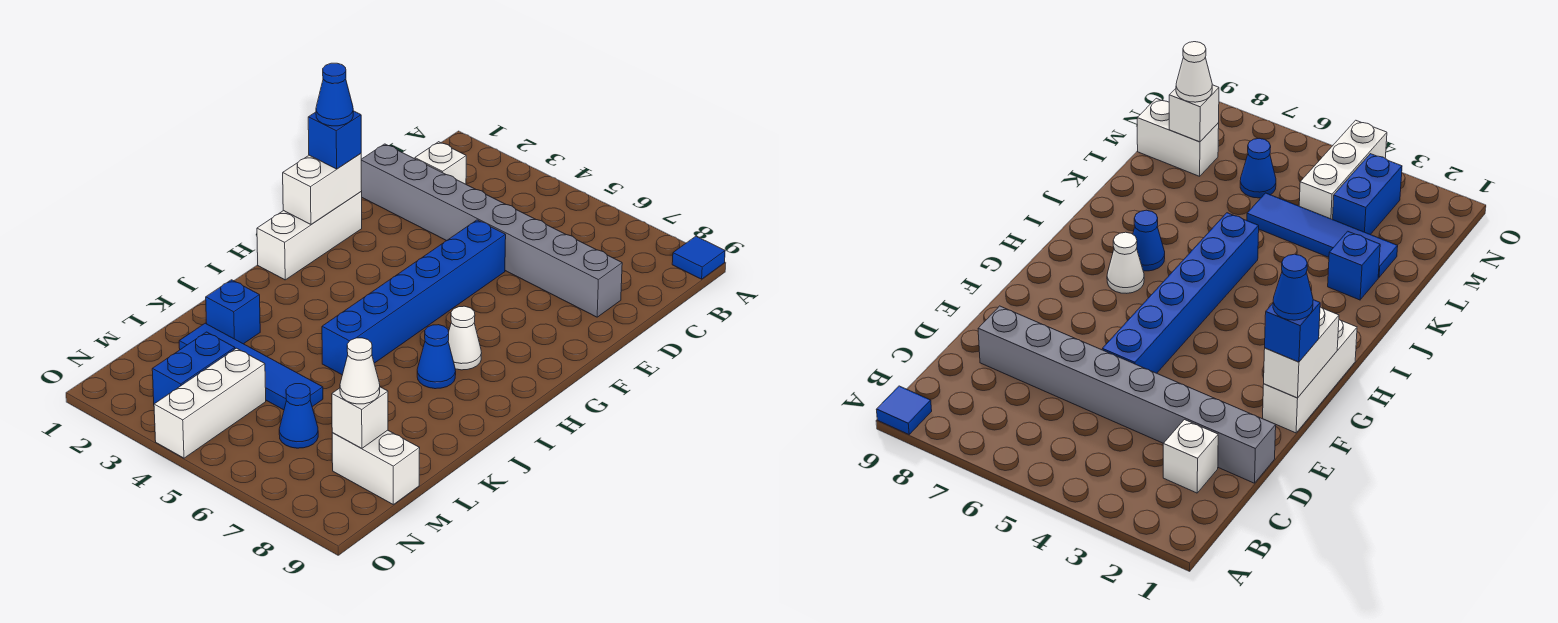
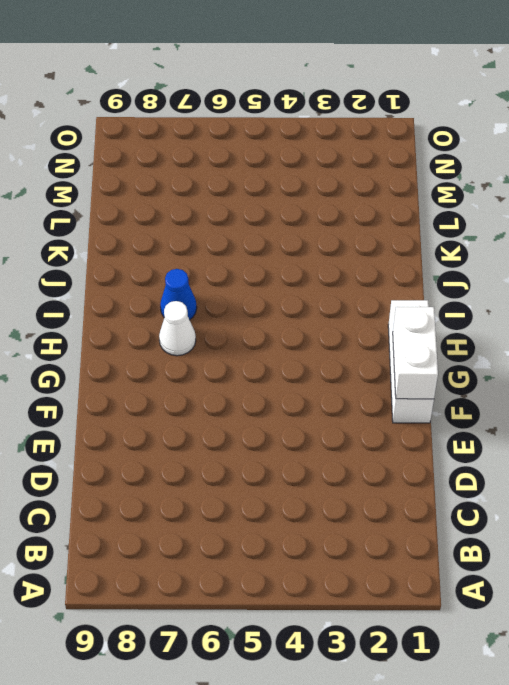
none -> blue tile A9 level 1
none -> white brick C2 level 1
none -> grey brick D1:D8 level 1

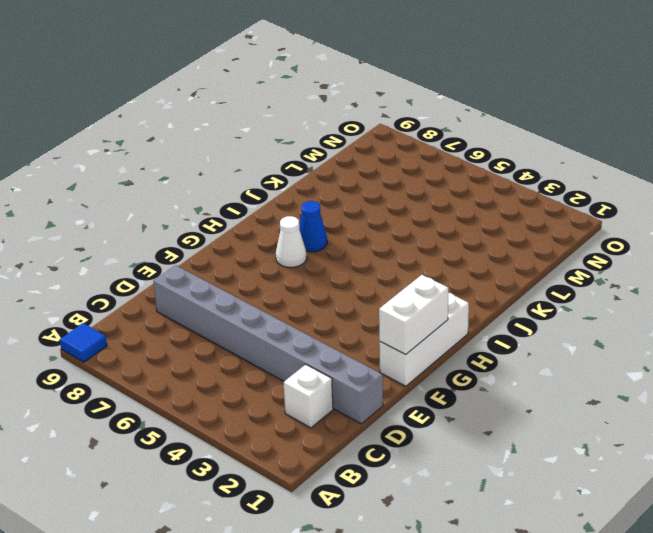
none -> blue brick E5:J5 level 1
none -> blue brick K2 level 1
none -> blue tile L2:L5 level 1

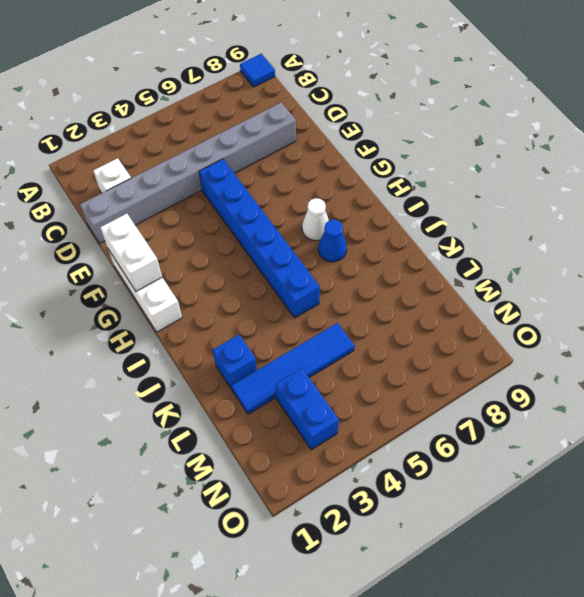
none -> white brick M4:O4 level 1
none -> blue cone M6 level 1
none -> white brick M8:M9 level 1

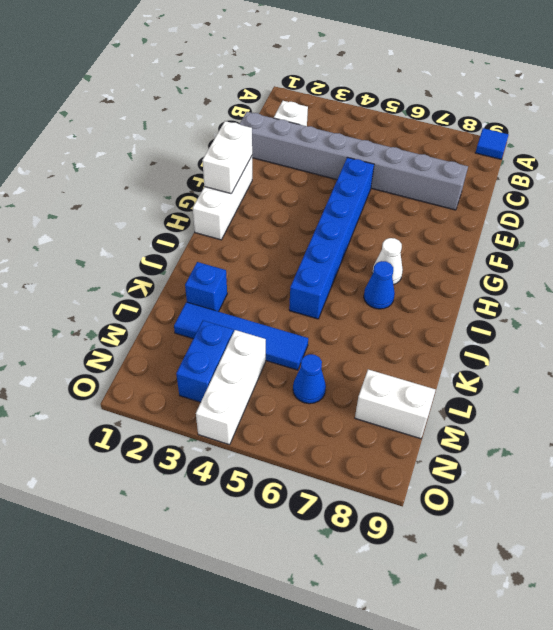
none -> white brick M8 level 2
none -> blue brick F1 level 3
none -> white cone M8 level 3

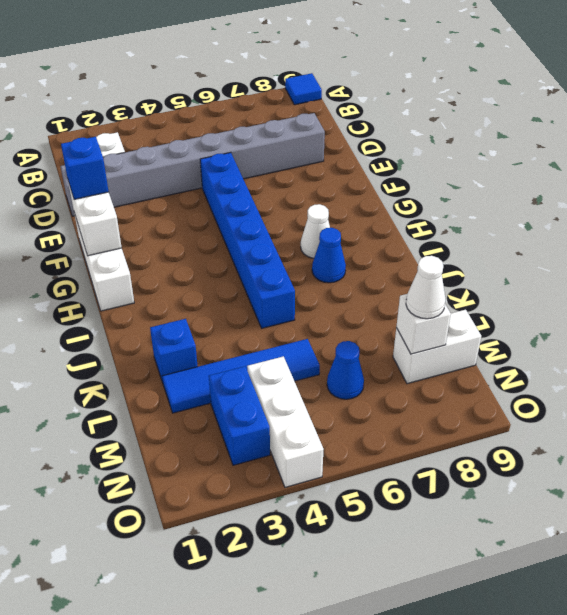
none -> blue cone F1 level 4

